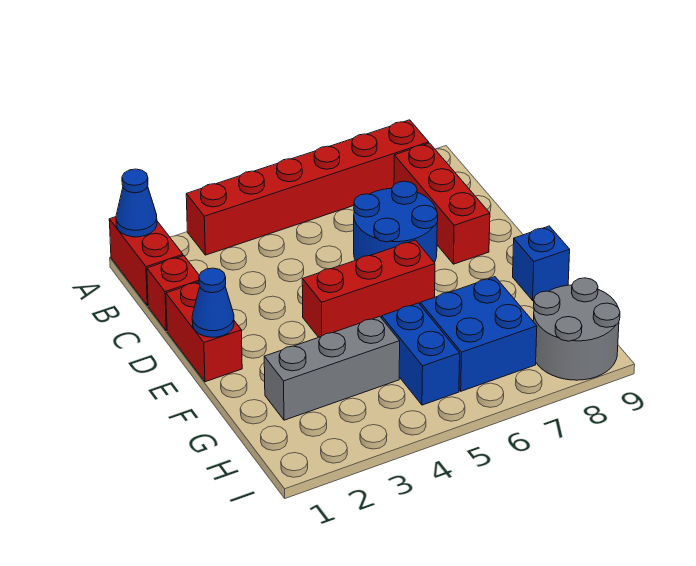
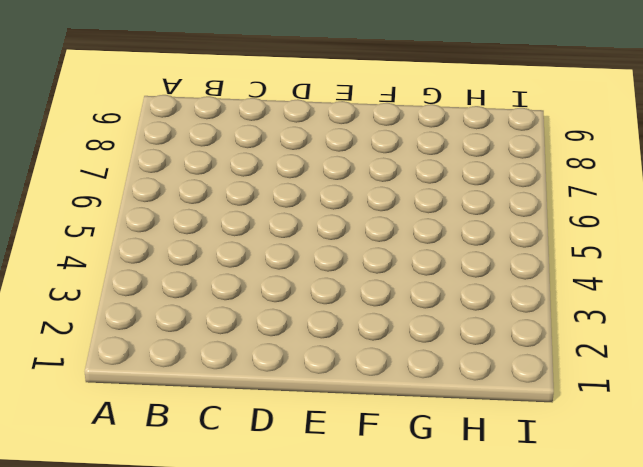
none -> red brick A1:B1 level 1
none -> red brick A3:A8 level 1
none -> red brick B8:D8 level 1

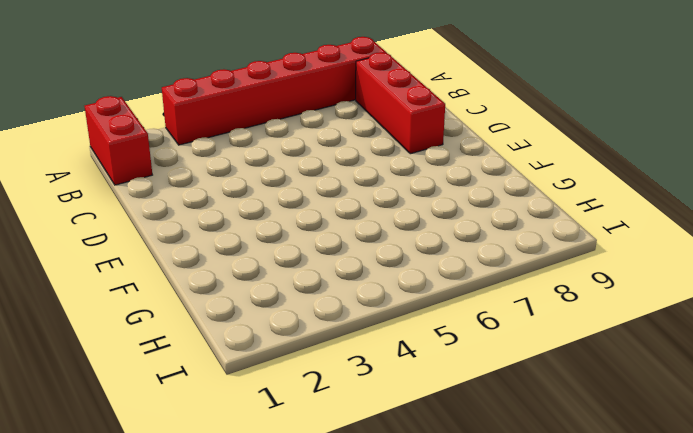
none -> red brick C1 level 1
none -> blue round brick C6:D7 level 1
none -> red brick D1:E1 level 1

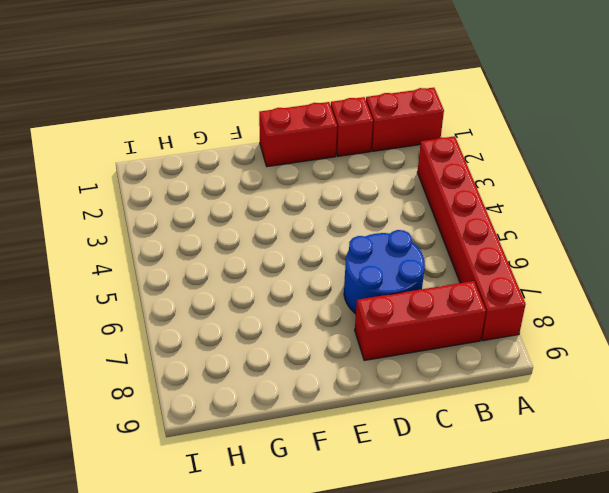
none -> red brick E4:E6 level 1
none -> blue brick F9 level 1
none -> grey brick G2:G4 level 1

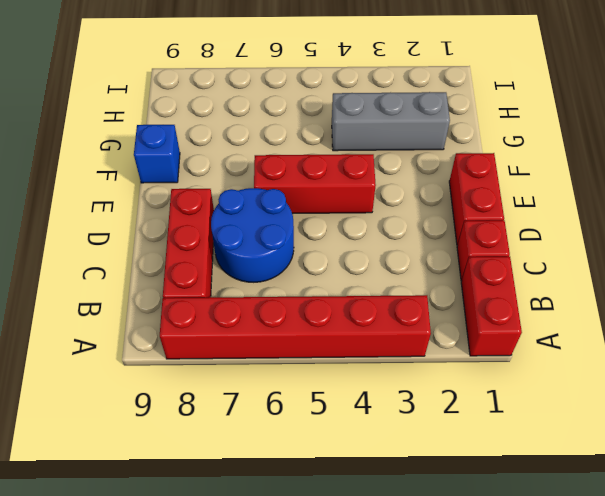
none -> blue brick G5:H5 level 1
none -> blue brick G6:H7 level 1
none -> grey round brick H8:I9 level 1

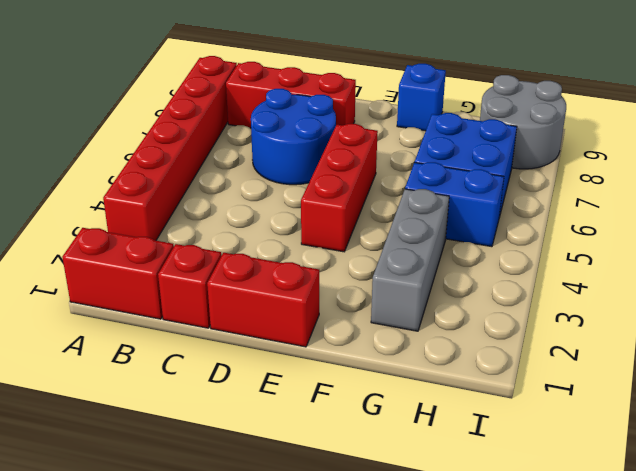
none -> blue cone A1 level 2
none -> blue cone E1 level 2

